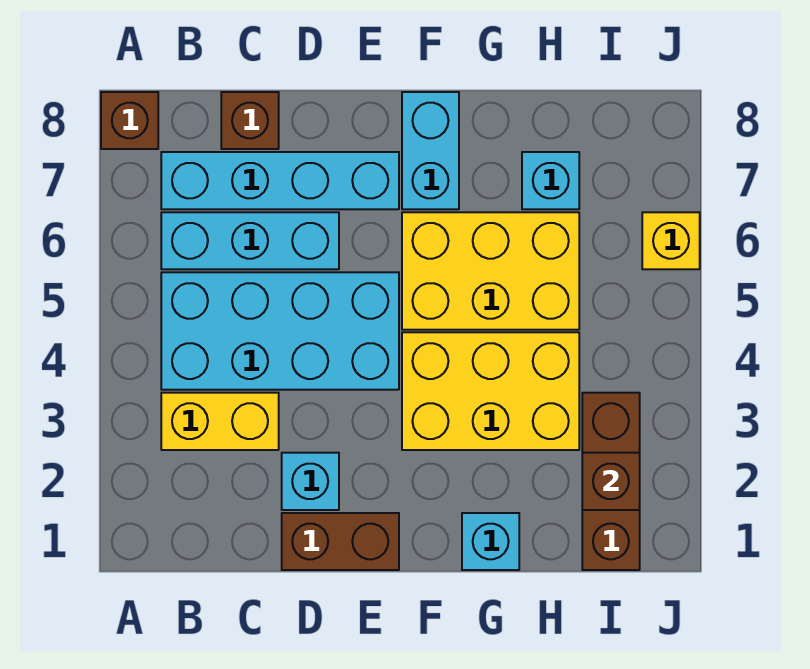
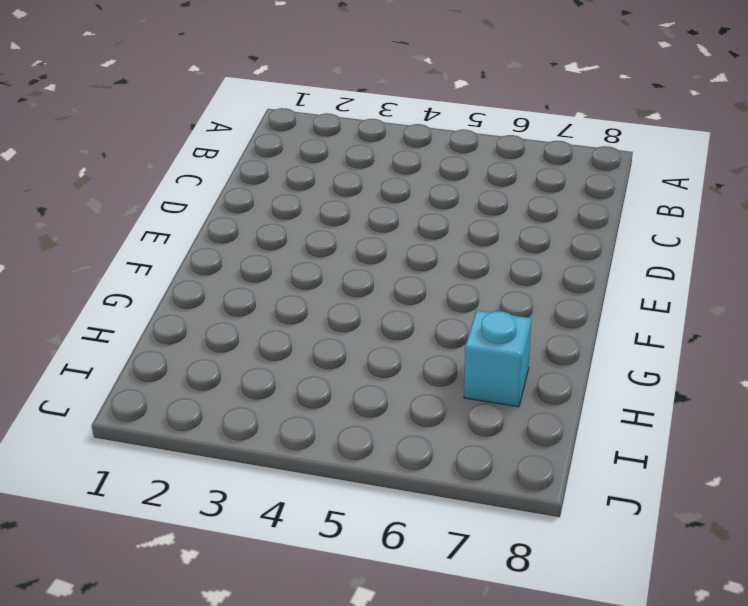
none -> brown brick A8 level 1
none -> yellow brick B3:C3 level 1
none -> cyan brick B4:E5 level 1

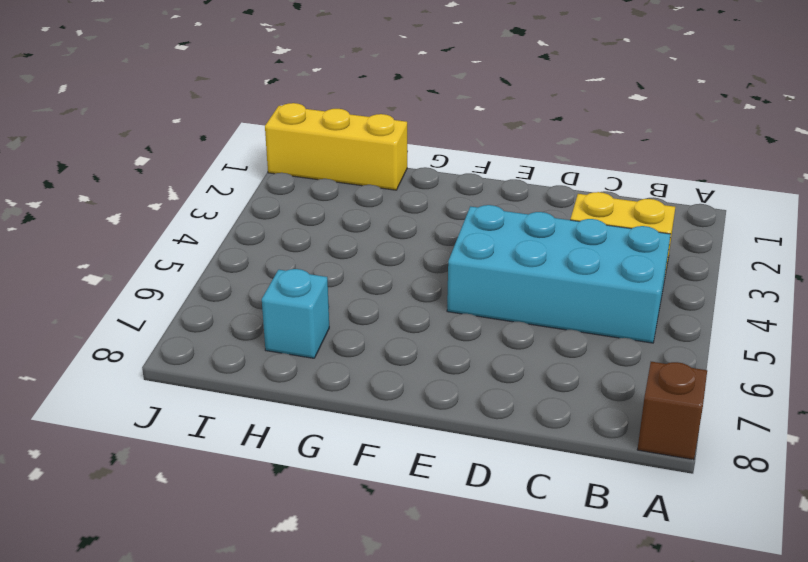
yellow brick H1:J1 level 1 -> brown brick I1:I3 level 1
none -> cyan brick B6:D6 level 1
none -> cyan brick B7:E7 level 1
none -> brown brick C8 level 1

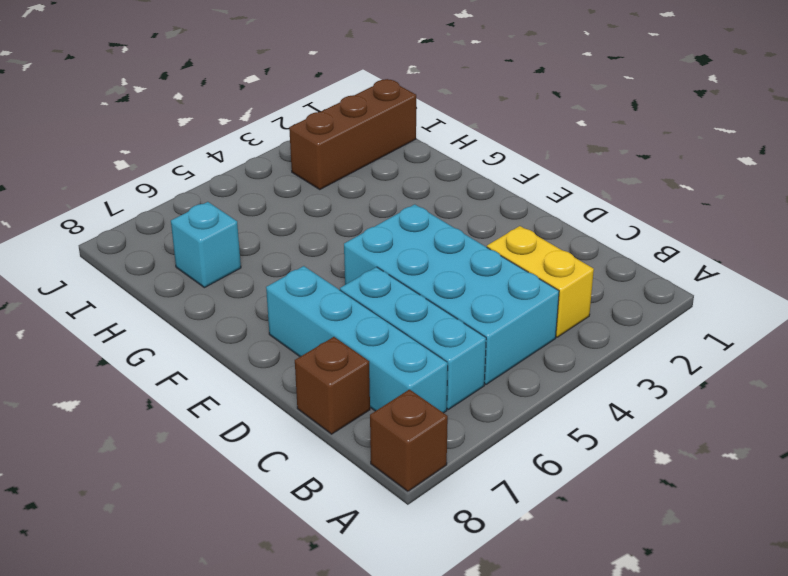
none -> brown brick D1:E1 level 1
none -> cyan brick D2 level 1
none -> yellow brick F3:H4 level 1

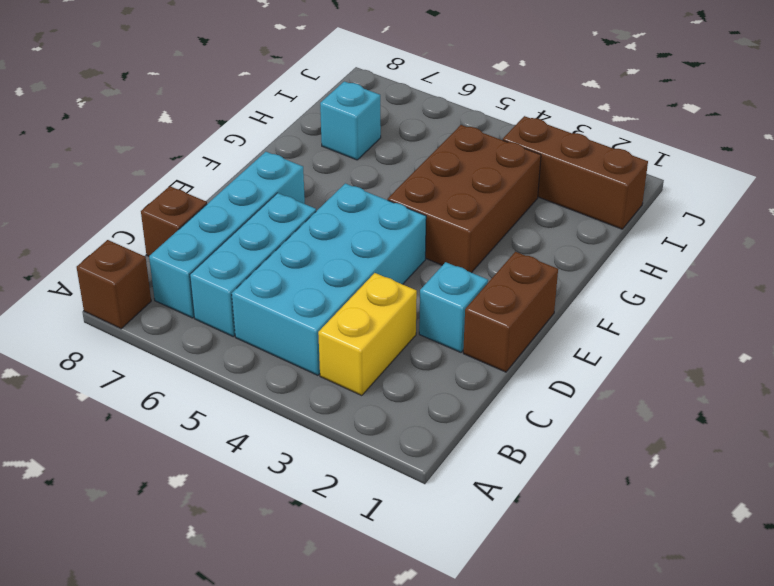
brown brick F3:H4 level 1 -> yellow brick F3:H4 level 1
none -> yellow brick F5:H6 level 1
none -> cyan brick F7:F8 level 1
none -> cyan brick G1 level 1

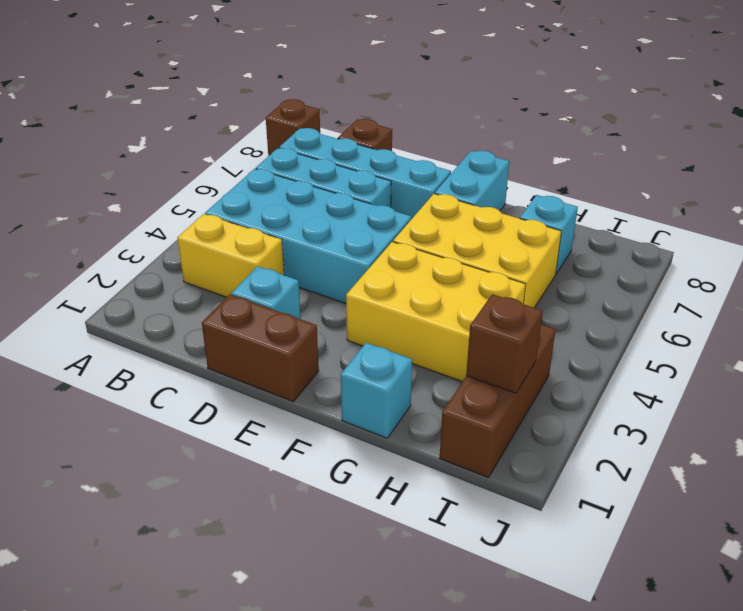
none -> yellow brick J6 level 1

